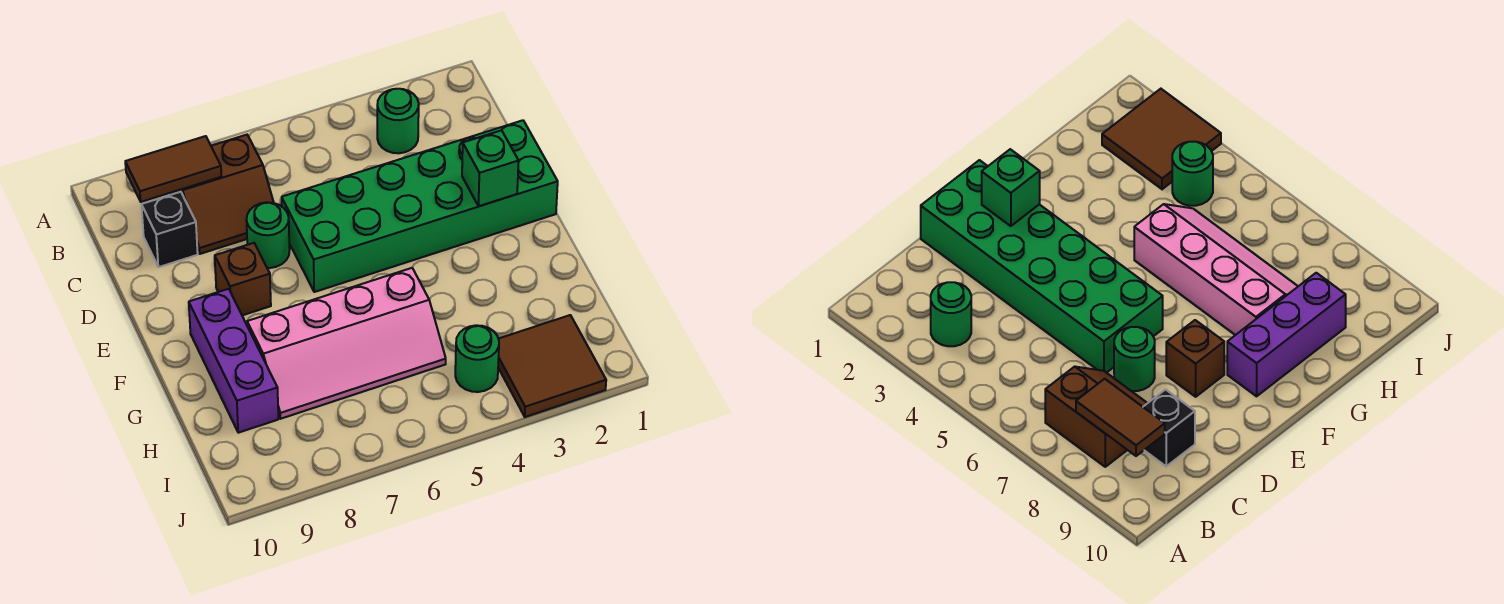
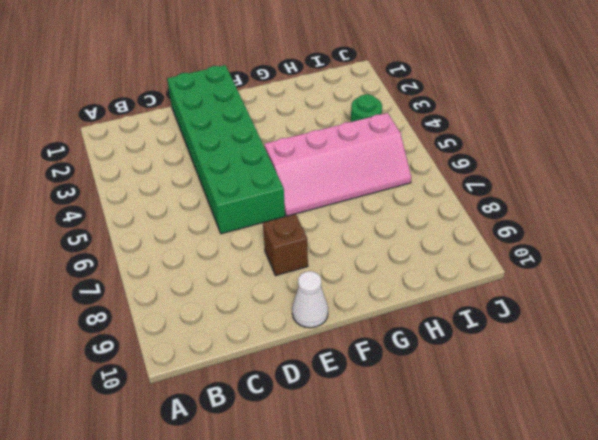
white cone E10 level 1 -> none
pink slope F5:I6 level 1 top 5 -> pink slope G5:H8 level 1 top G
none -> green round brick B3 level 1
none -> brown slope B7:C8 level 1 top B
none -> black brick C9 level 1

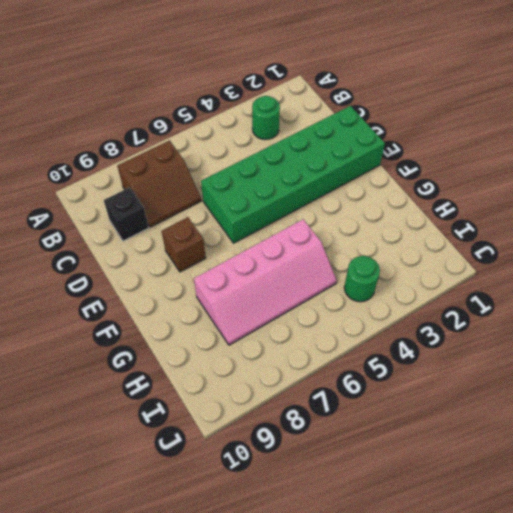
none -> green round brick D7 level 1
none -> purple brick F9:H9 level 1
none -> brown tile I2:J3 level 1

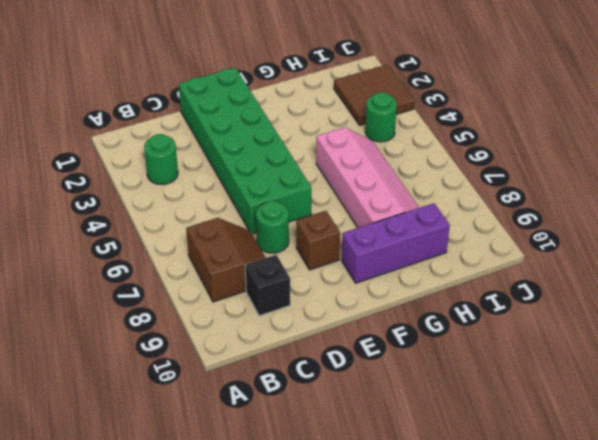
none -> brown tile B8:B9 level 2
none -> green brick E2 level 2

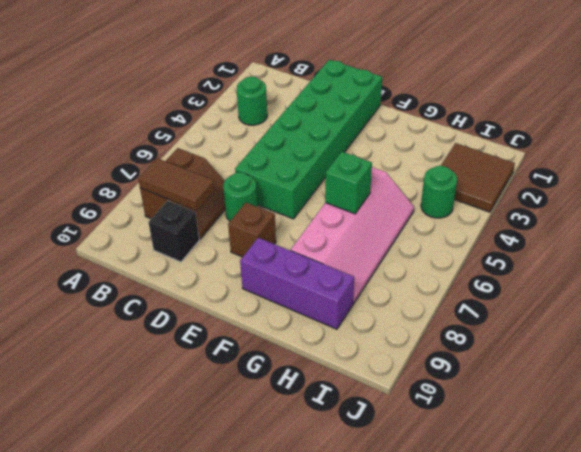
brown tile B8:C8 level 2 -> brown tile B8:B9 level 2
green brick G6 level 2 -> green brick E2 level 2

